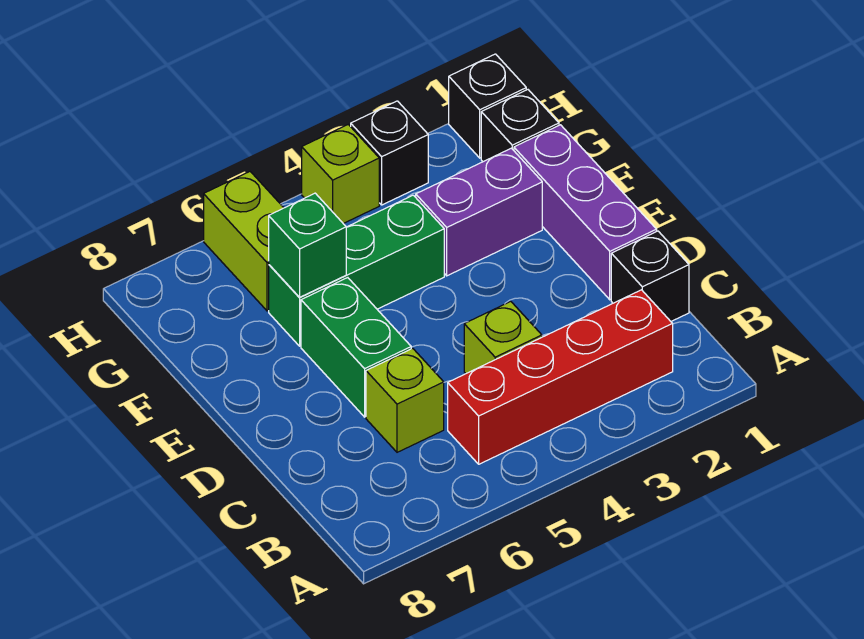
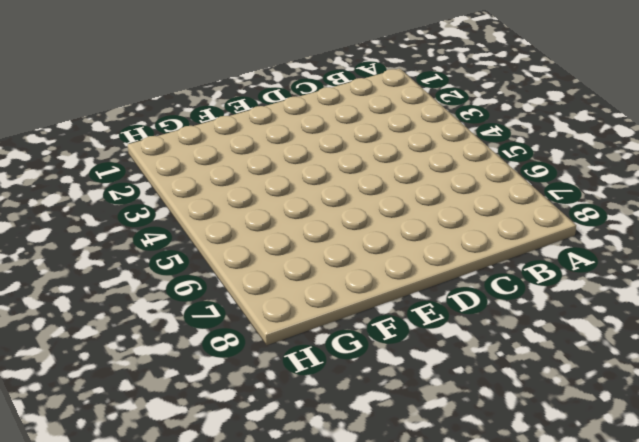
none -> red brick B2:B5 level 1
none -> black brick C1 level 1
none -> lime brick C4 level 1

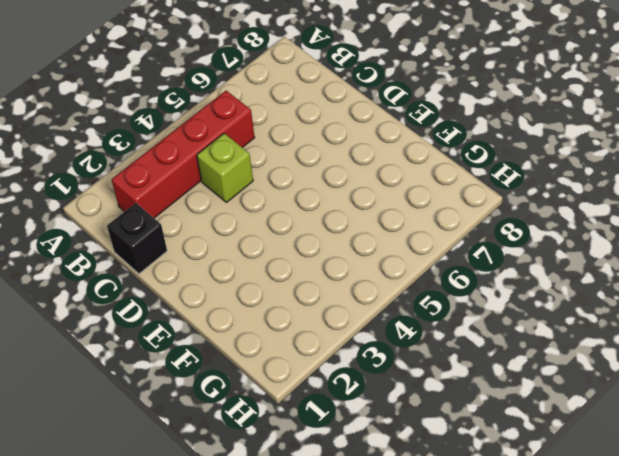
none -> lime brick C6 level 1
none -> purple brick D1:F1 level 1
none -> green brick D6:E6 level 1

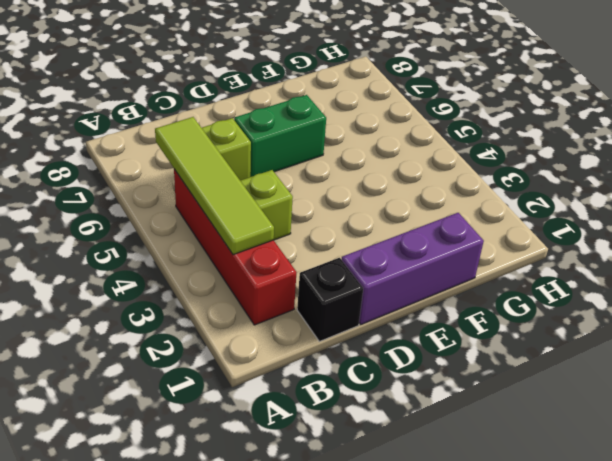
lime tile B3:B6 level 2 -> none
none -> purple brick F2:F3 level 1
none -> green brick F4:F6 level 1
none -> black brick G1 level 1

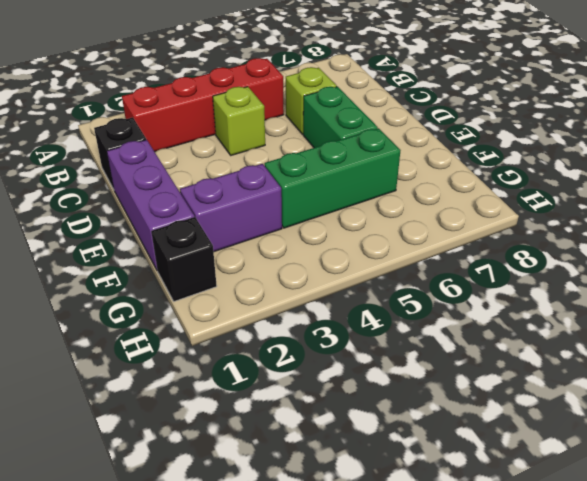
none -> lime brick G6:H6 level 1
none -> black brick H1 level 1
none -> black brick H3 level 1

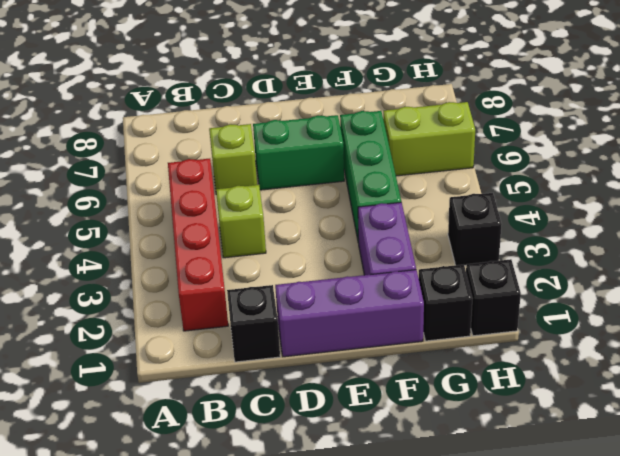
none -> lime brick H4 level 1
none -> green brick F6 level 2

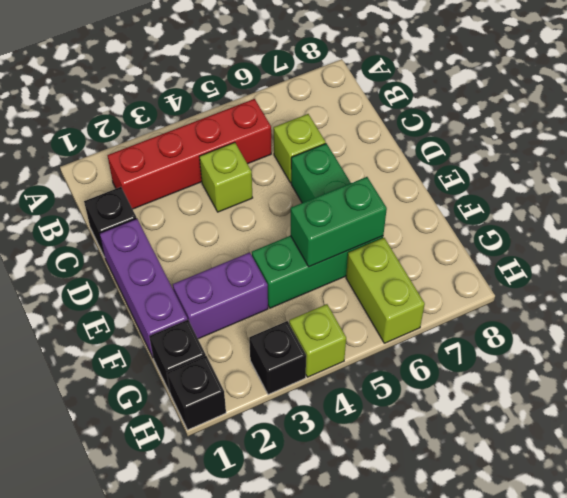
green brick F5:F6 level 2 -> green brick F6 level 2

